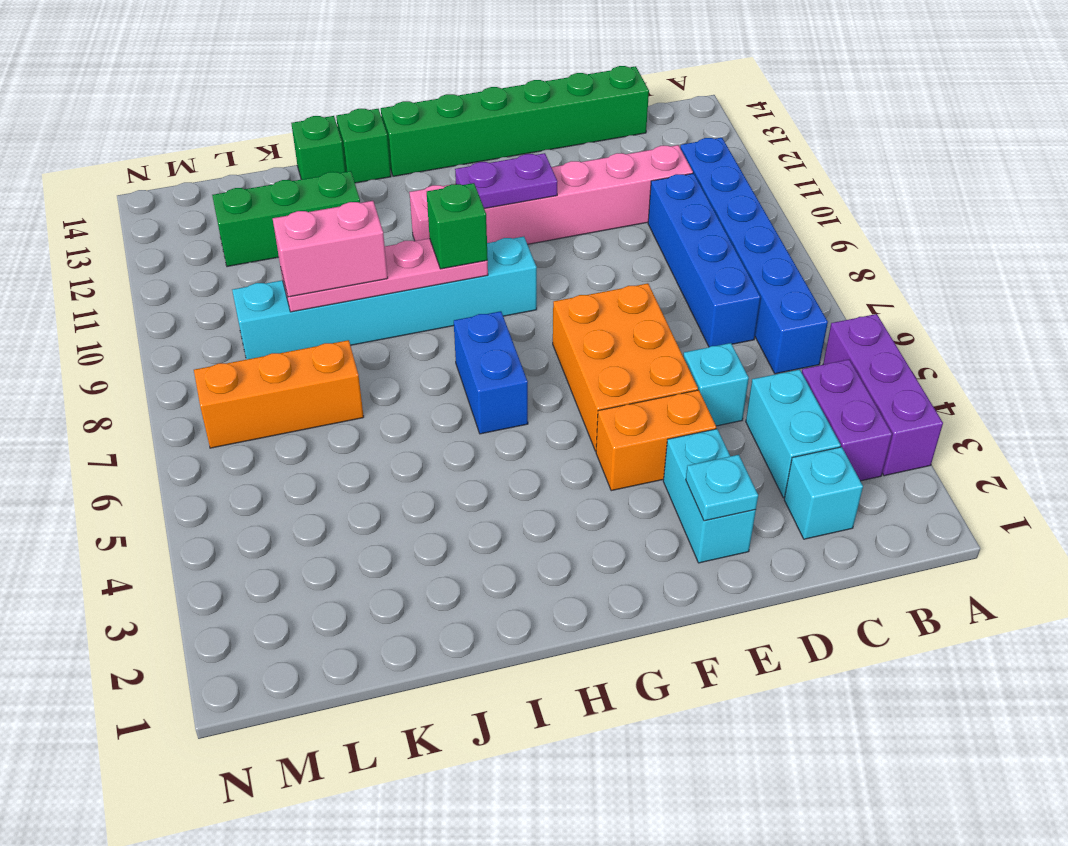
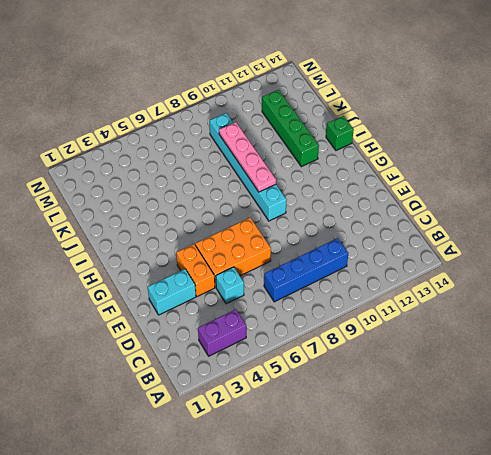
green brick I12:L12 level 1 -> green brick J12:L12 level 1
none -> purple brick A3:A5 level 1
none -> blue brick B6:B11 level 1
none -> cyan brick C2 level 1

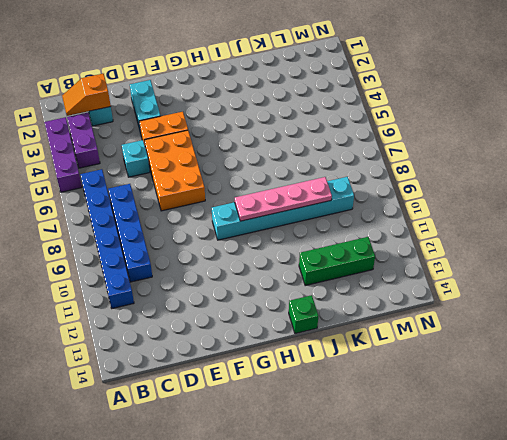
orange slope B2:C2 level 2 top C -> none
none -> cyan brick C3:C4 level 1
none -> pink brick C11:H11 level 1
none -> green brick C14:H14 level 1

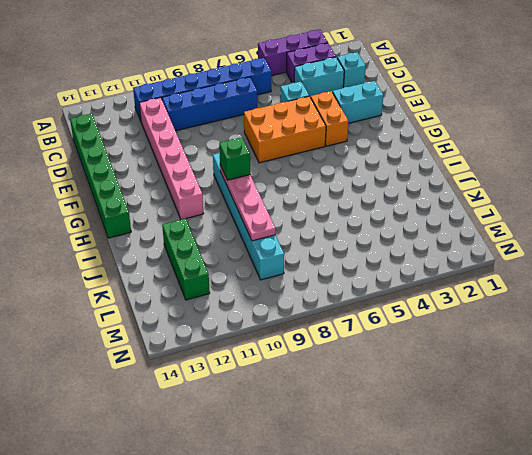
none -> blue brick H6:H7 level 1
none -> green brick I14 level 1
none -> green brick J14 level 1

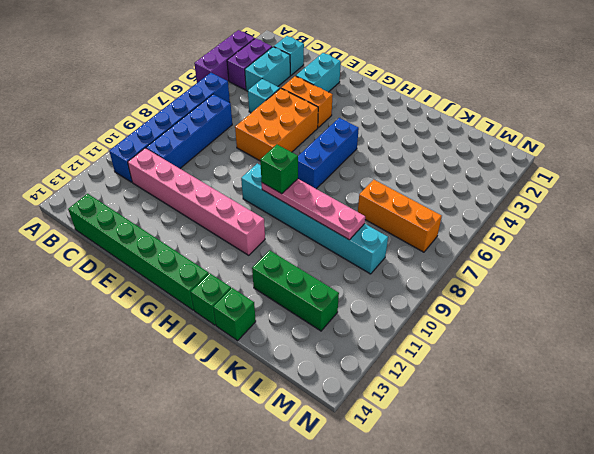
blue brick H5:H7 level 1 -> blue brick H6:H7 level 1
none -> cyan plate E2 level 2
none -> purple plate F11:G11 level 2
none -> pink brick J9:K9 level 3

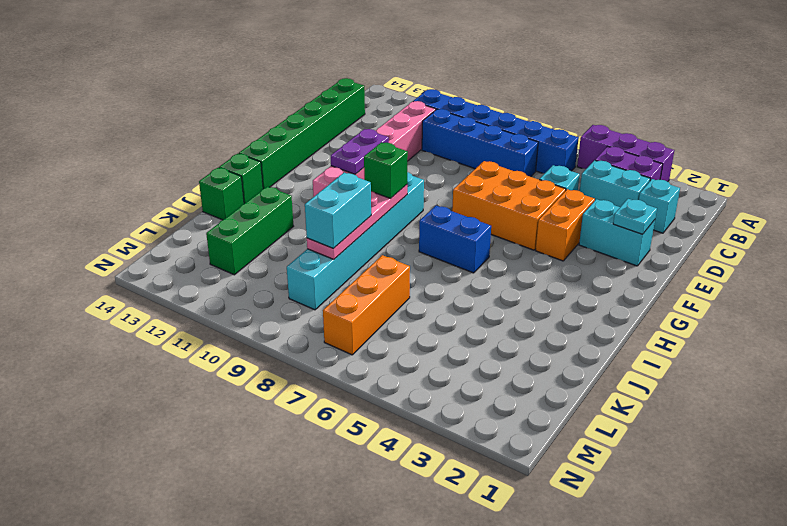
cyan brick J9:K9 level 3 -> pink brick J9:K9 level 3

